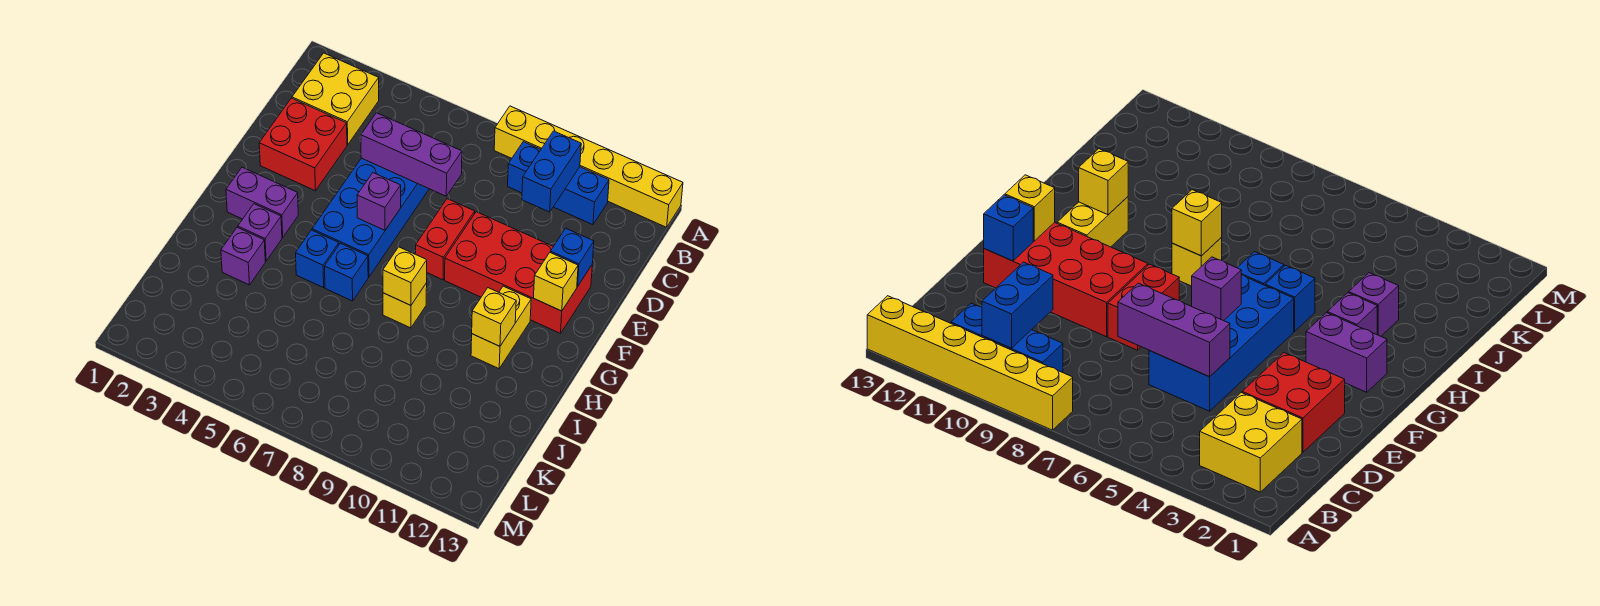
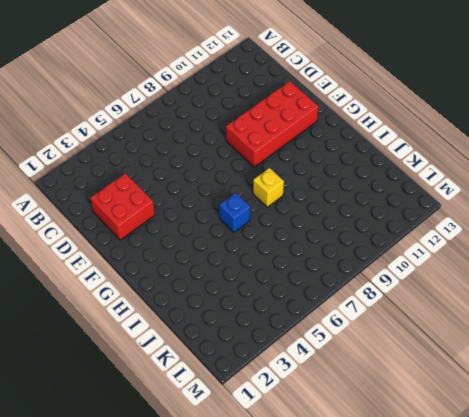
none -> yellow brick A8:A13 level 1
none -> yellow brick B2:C3 level 1
none -> blue brick B9:B11 level 1

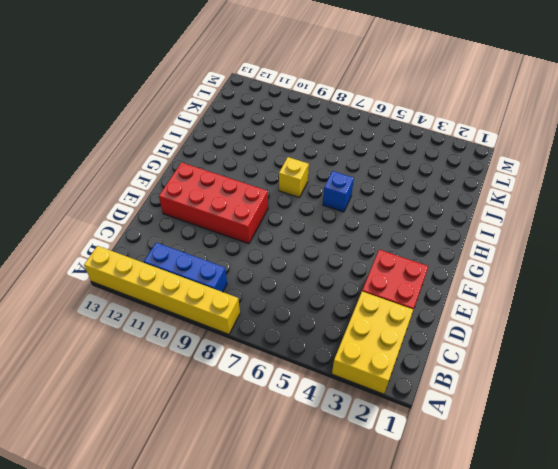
yellow brick A2:C3 level 1 -> yellow brick B2:C3 level 1
none -> blue brick D5:G6 level 1
none -> red brick E8:F8 level 1
none -> purple brick G2:G3 level 1

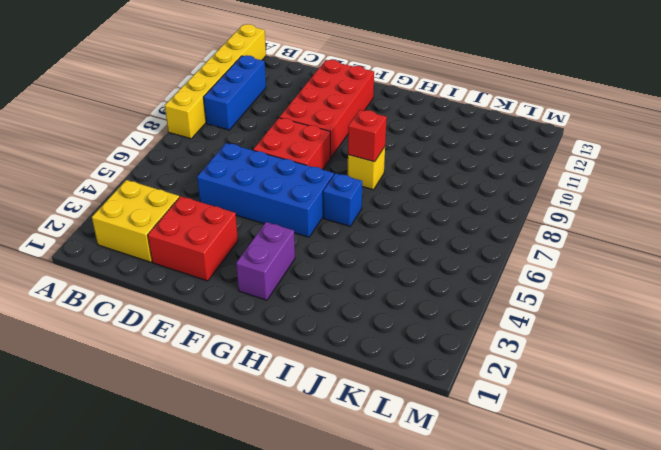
red brick E7:F8 level 1 -> red brick E8:F8 level 1
red brick H8 level 2 -> yellow brick H8 level 2
none -> yellow brick G11:H11 level 1
none -> purple brick H3 level 1
none -> blue brick H5 level 1

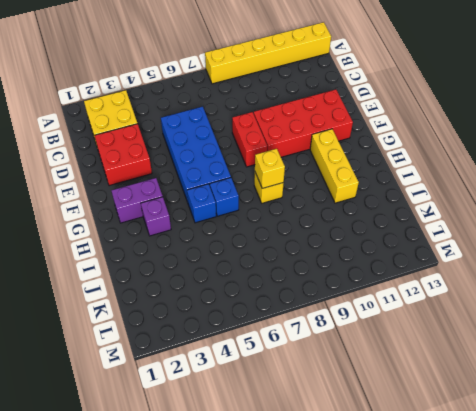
yellow brick G11:I11 level 1 -> yellow brick G11:H11 level 1
none -> blue brick B9:B11 level 1
none -> purple brick I3 level 1
none -> blue brick B10:C10 level 2

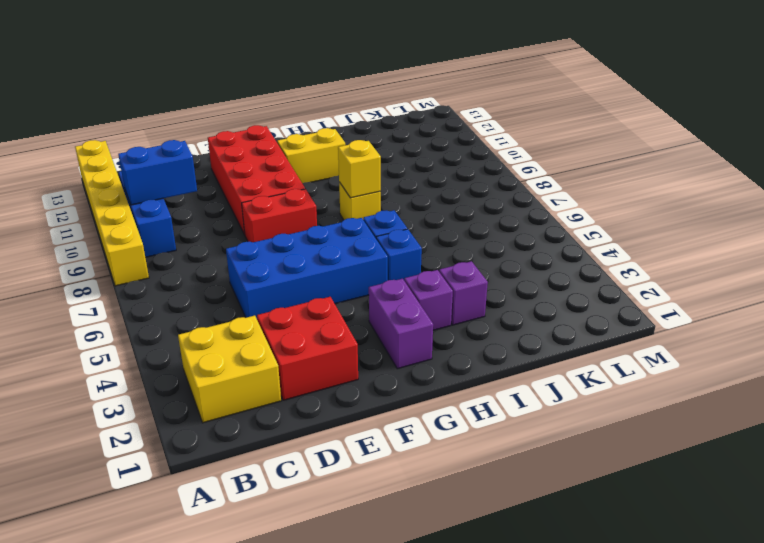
none -> purple brick D5:D7 level 2
none -> blue brick E12 level 2
none -> purple brick F6 level 2

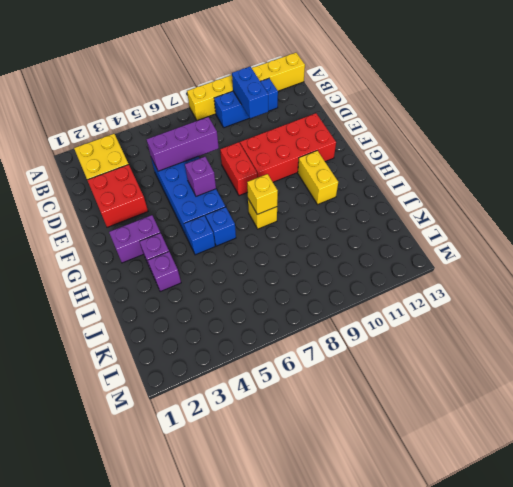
none -> blue brick E12 level 2
none -> yellow brick F12 level 2
none -> yellow brick H11 level 2

